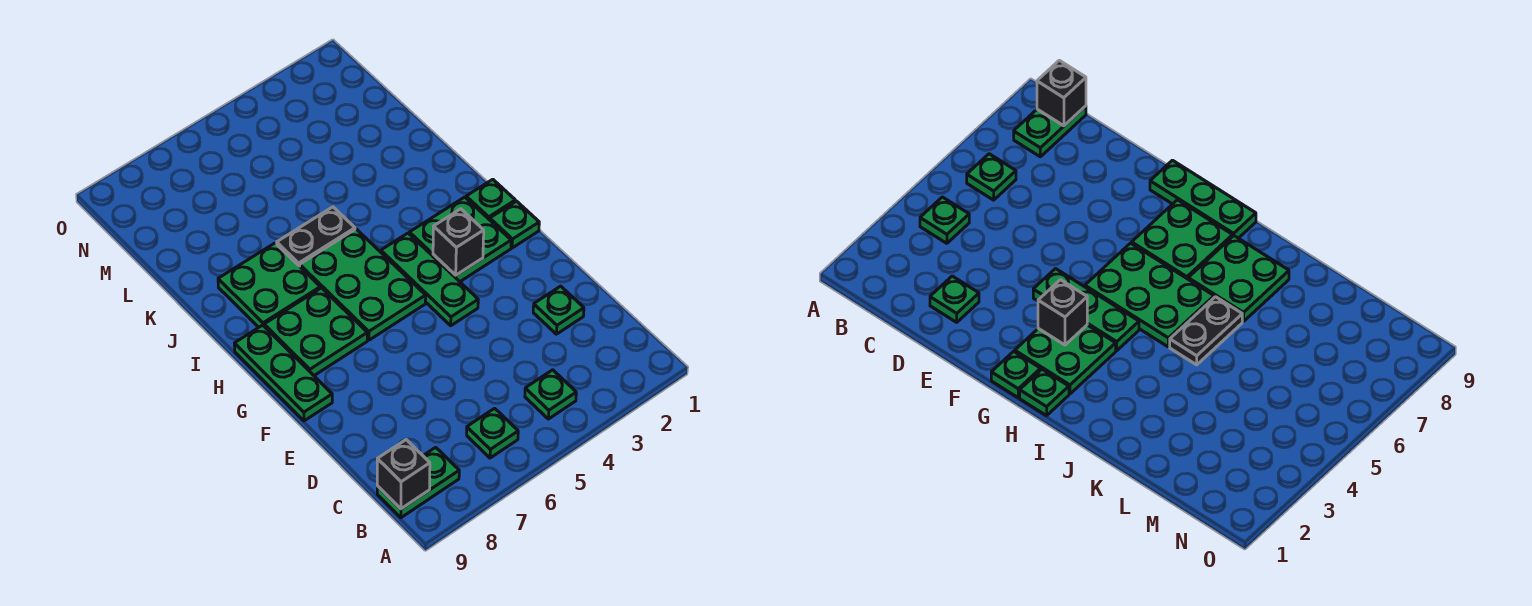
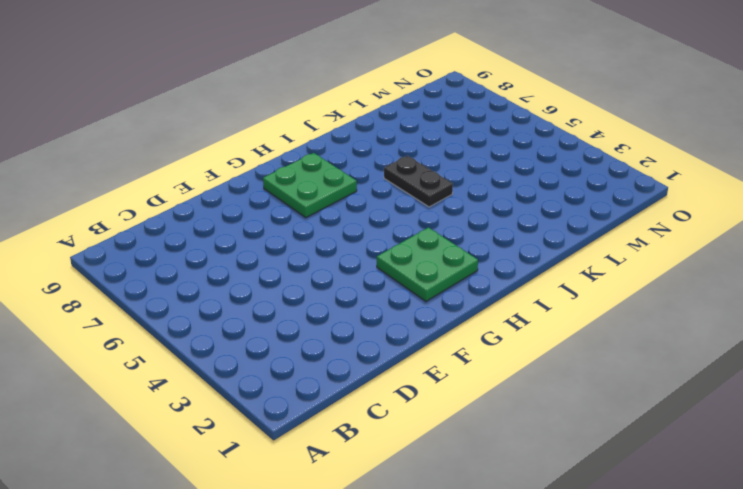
none -> green plate B4 level 1
none -> green plate B6 level 1
none -> green plate B8:B9 level 1

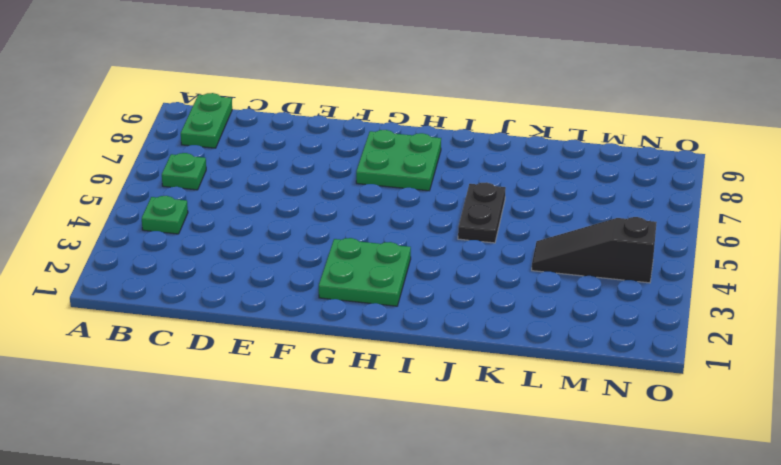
black slope L4:N4 level 1 top N -> none
none -> green plate D2 level 1
none -> green plate F4:H4 level 1
none -> green plate F9:H9 level 1

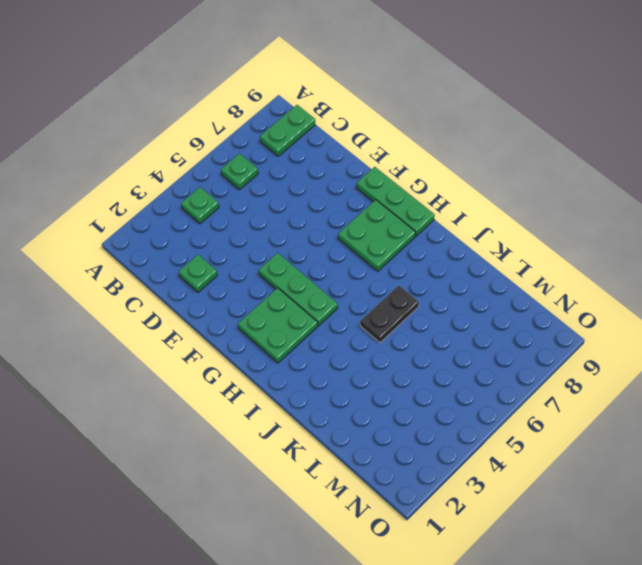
none -> green plate G1 level 1
none -> green plate G5:I6 level 1
none -> green plate H1 level 1

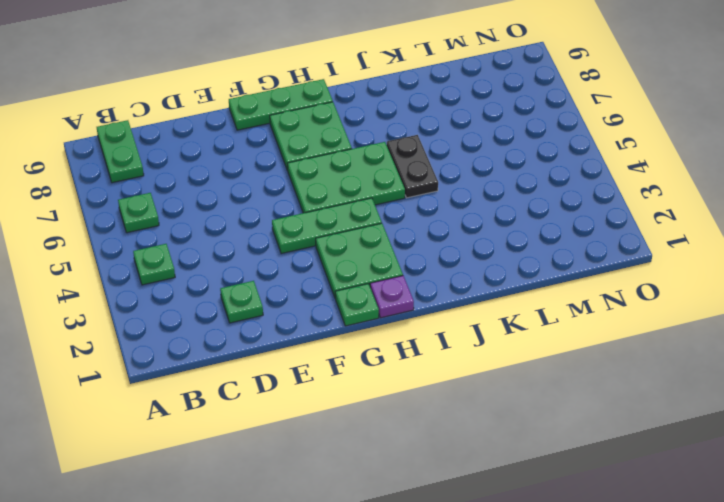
purple plate H1 level 1 -> green plate H1 level 1
none -> green plate I7:J8 level 1
none -> black brick B9 level 2
none -> black brick G3 level 2

